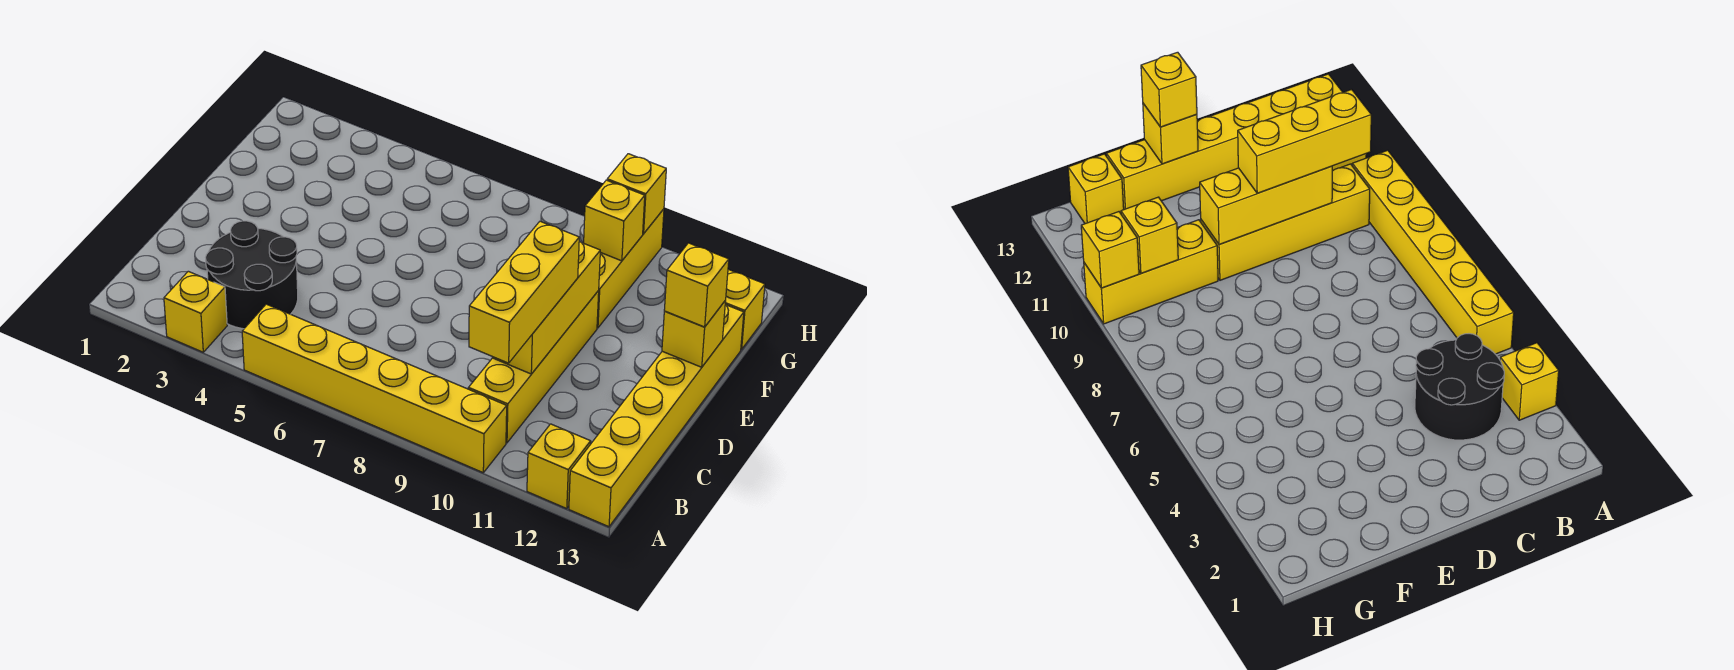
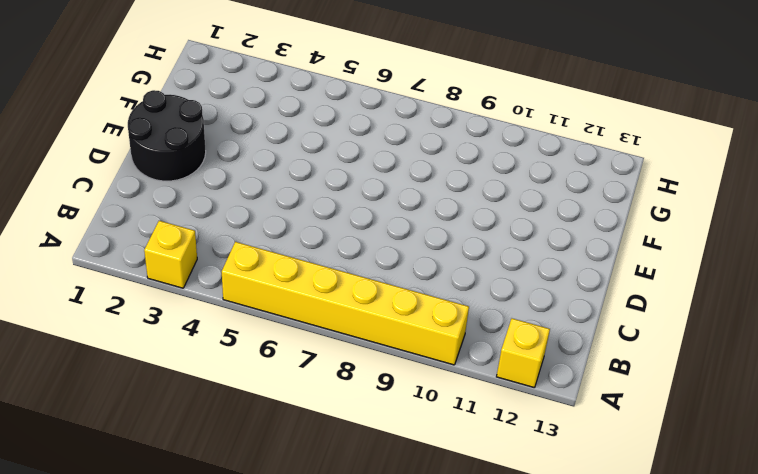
black round brick D1:E2 level 1 -> black round brick B3:C4 level 1
none -> yellow brick A13:F13 level 1
none -> yellow brick B10:E10 level 1
none -> yellow brick F10:H10 level 1

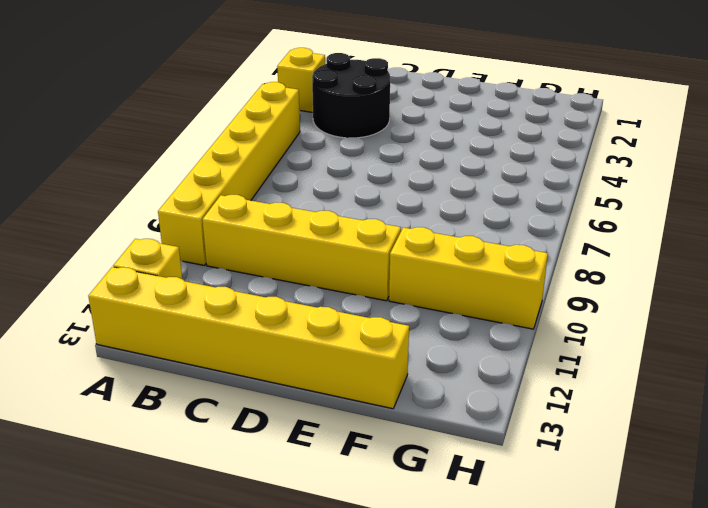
none -> yellow brick G13 level 1
none -> yellow brick C10:E10 level 2
none -> yellow brick E13 level 2

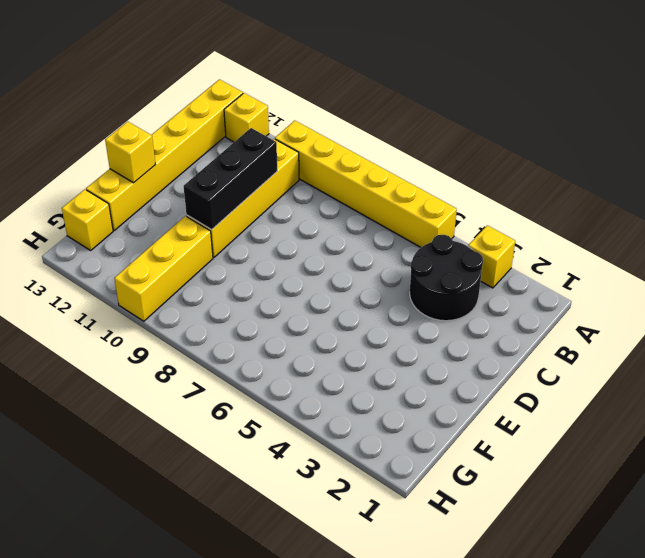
black brick C10:E10 level 2 -> yellow brick C10:E10 level 2
none -> yellow brick G10 level 2
none -> yellow brick H10 level 2
none -> yellow brick B10:D10 level 3

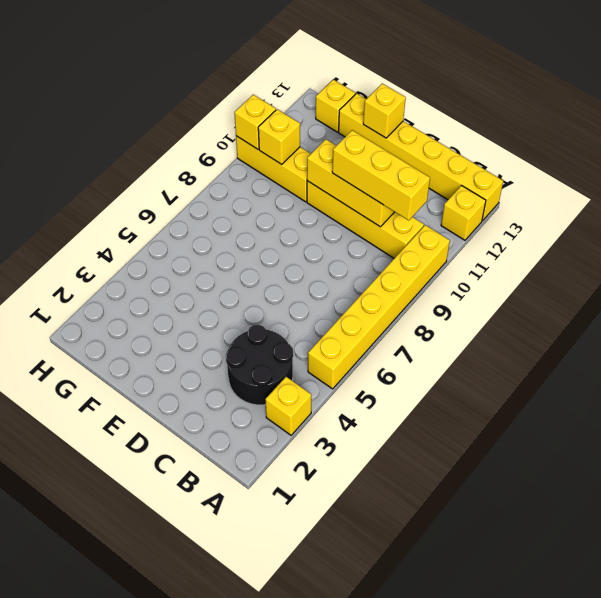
none -> yellow brick E13 level 3

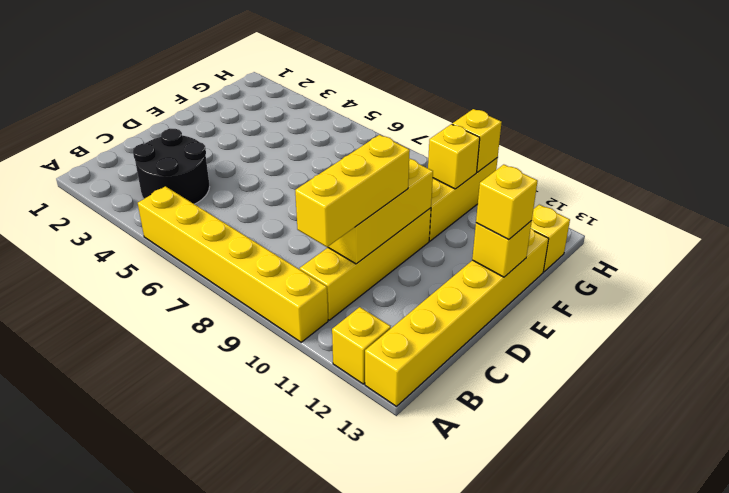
none -> yellow brick A3 level 1

